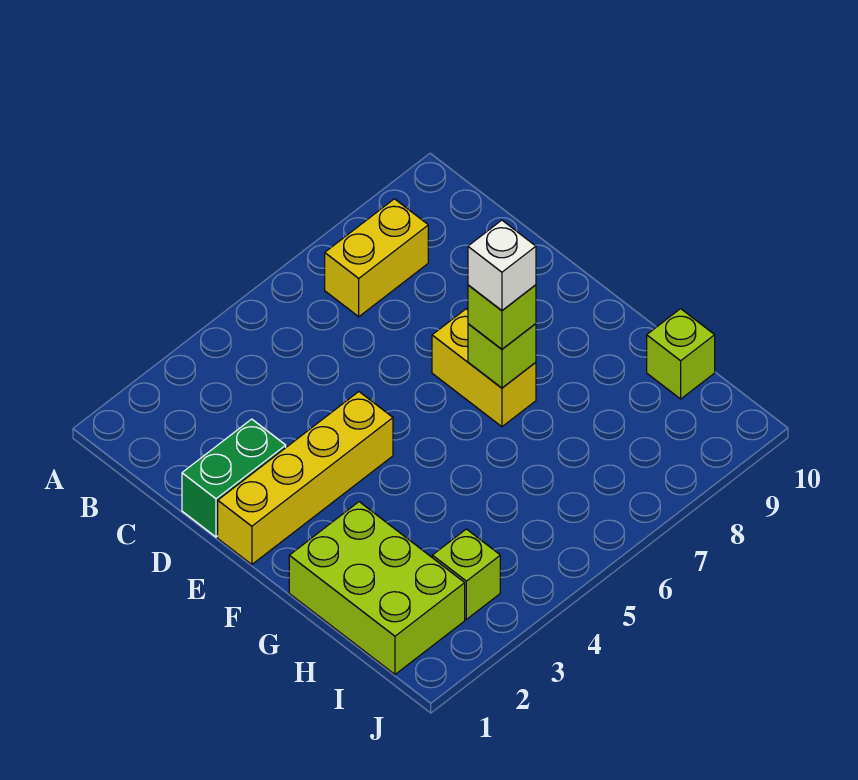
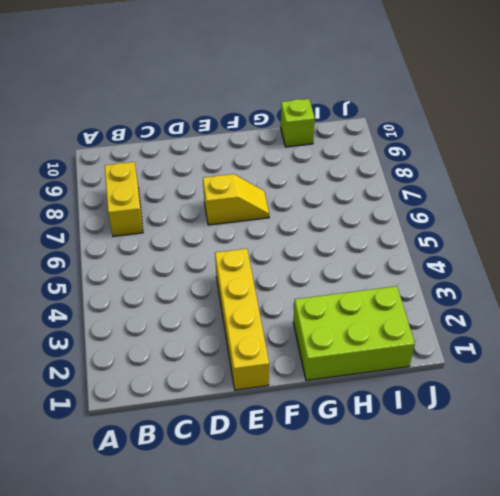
yellow slope E7:F7 level 1 top E -> yellow brick E7:F7 level 1
none -> green brick D1:D2 level 1
none -> lime brick I3 level 1

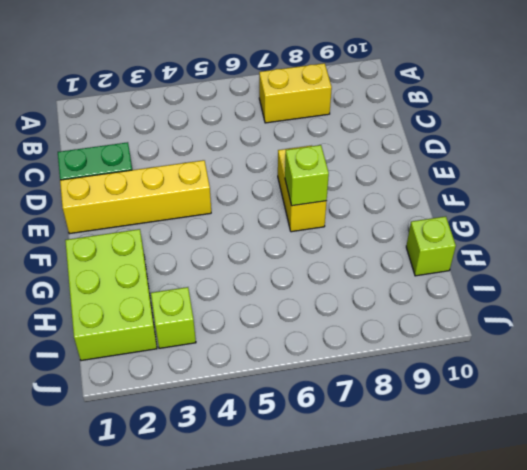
none -> lime brick F7 level 3
none -> white brick F7 level 4

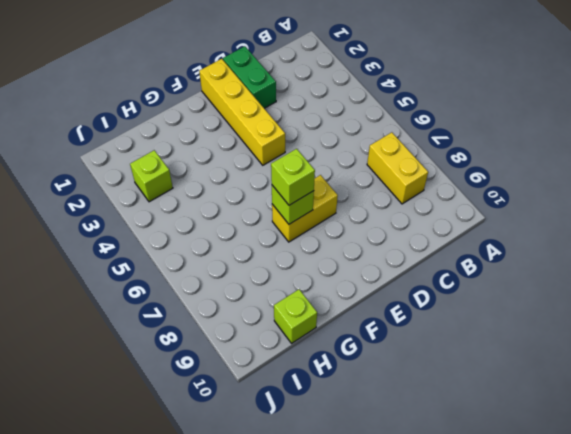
none -> lime brick G1:I2 level 1
none -> white brick F7 level 4

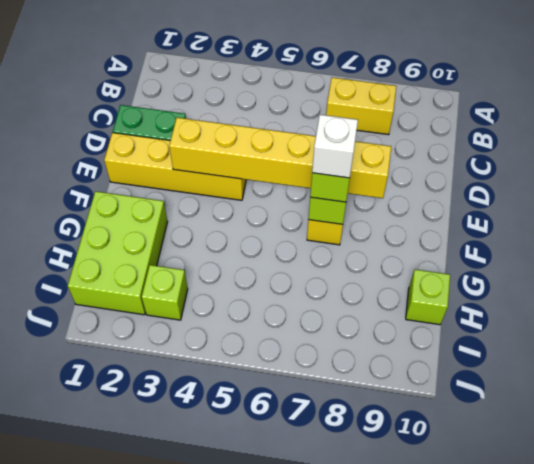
yellow brick E3:E8 level 2 -> none

